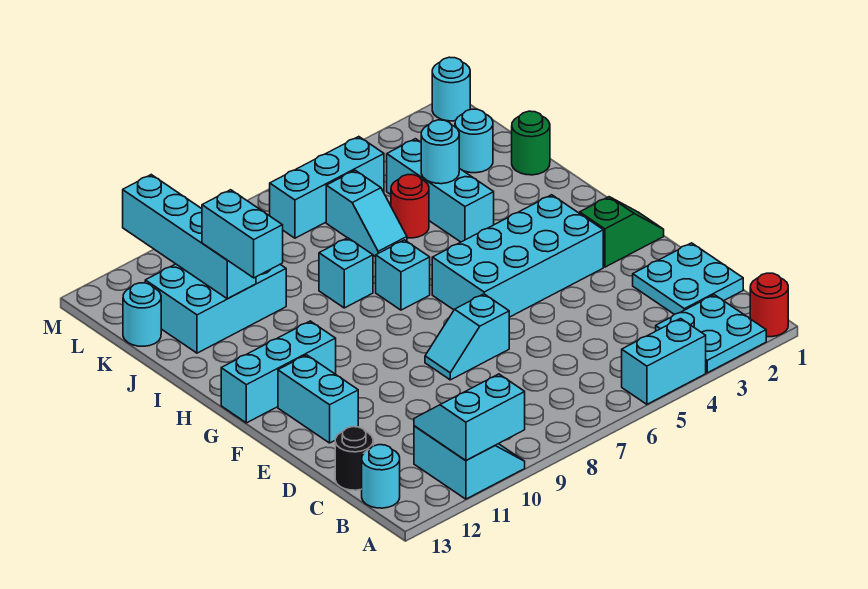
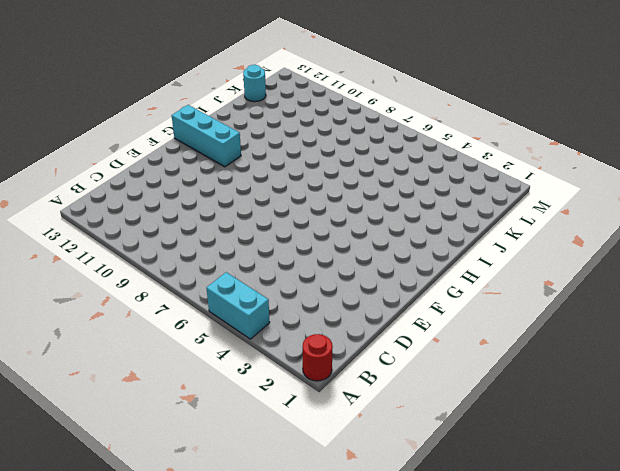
none -> cyan plate A2:B3 level 1
none -> cyan slope A10:B11 level 1 top 11
none -> cyan round brick B13 level 1

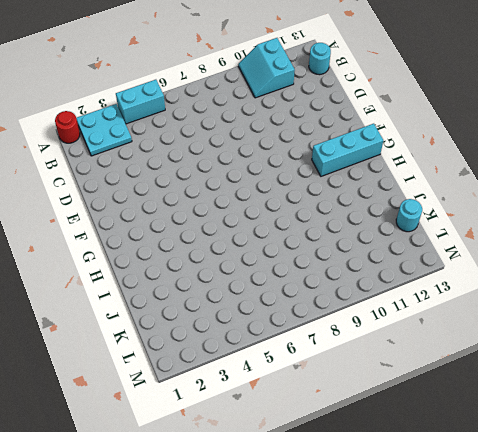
none -> cyan plate C1:D2 level 1
none -> black round brick C13 level 1
none -> cyan slope E7:E8 level 1 top 7

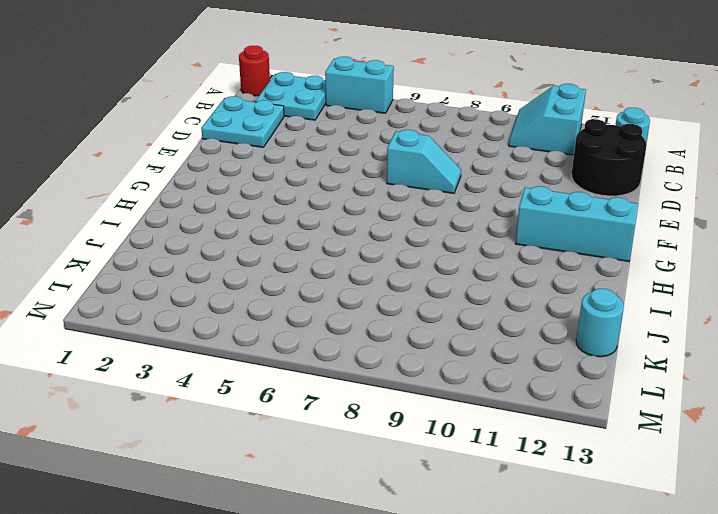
black round brick C12:D13 level 1 -> black round brick C13 level 1
none -> cyan brick E12:F12 level 1
none -> green slope F1:F2 level 1 top 2
none -> cyan brick F3:G6 level 1

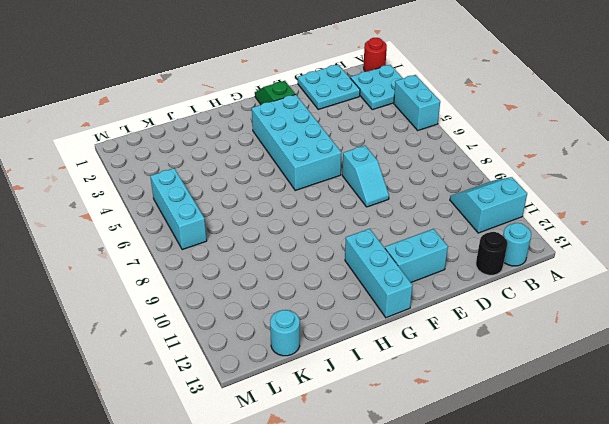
none -> cyan brick H7 level 1
none -> cyan brick I4:K4 level 1
none -> cyan brick I8 level 1

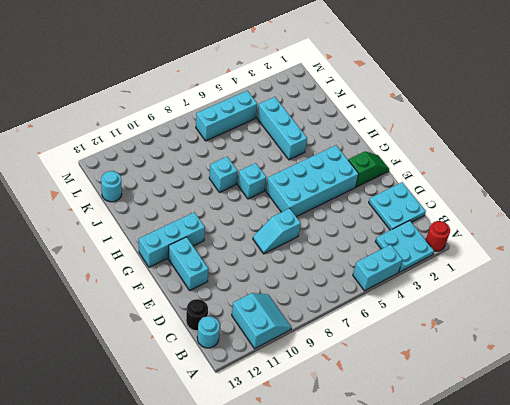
none -> green round brick J1 level 1
none -> red round brick J5 level 1
none -> cyan slope J6:K6 level 1 top K

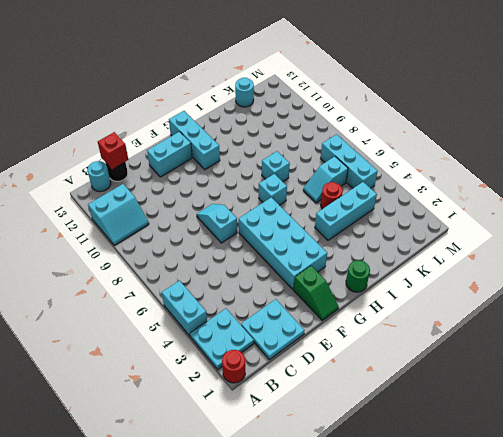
red brick C13 level 2 -> none
green round brick H1 level 1 -> green round brick J1 level 1
none -> cyan brick J10:K12 level 1
none -> cyan round brick K2 level 1
none -> cyan round brick M1 level 1

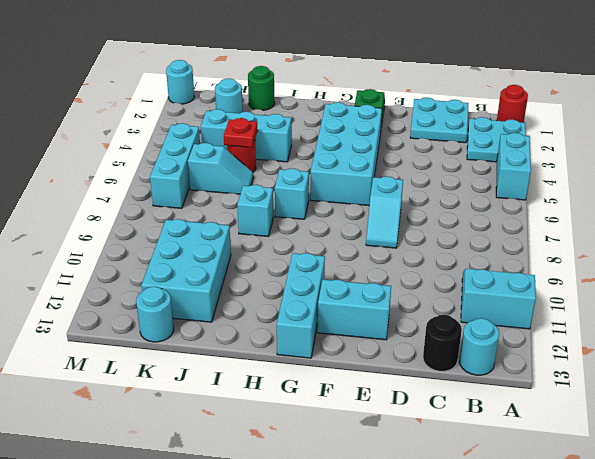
red plate J5 level 2 -> none
none -> cyan slope A10:B11 level 2 top A
none -> cyan round brick J4 level 2
none -> cyan brick J11:M11 level 2

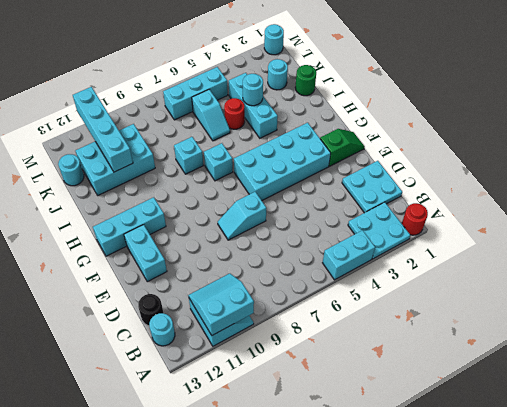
none -> cyan brick I11:J11 level 3

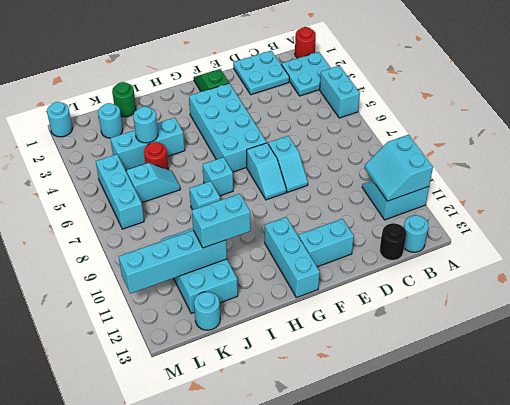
cyan slope F7:F8 level 1 top 7 -> none

